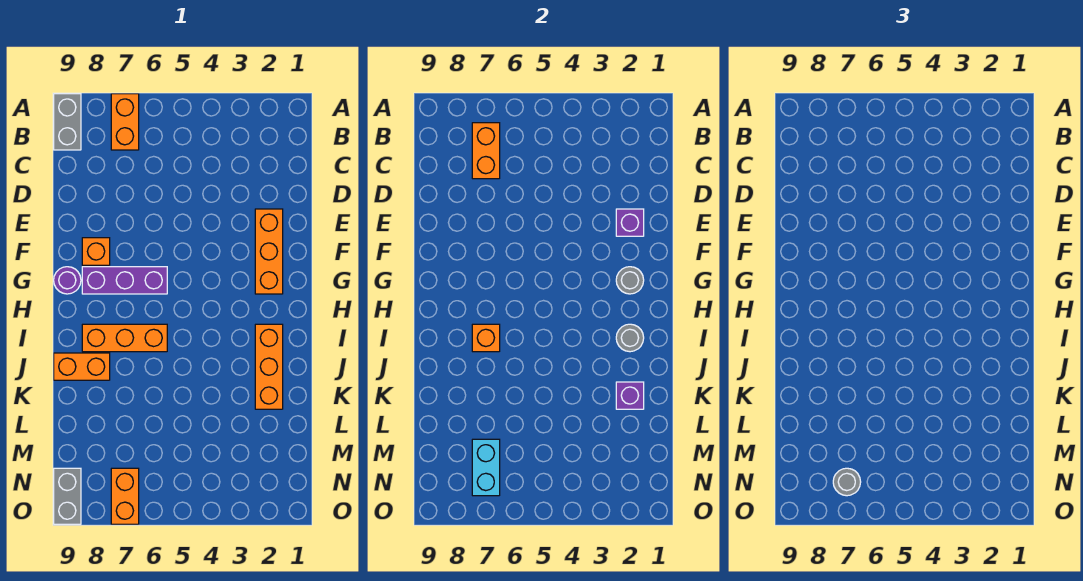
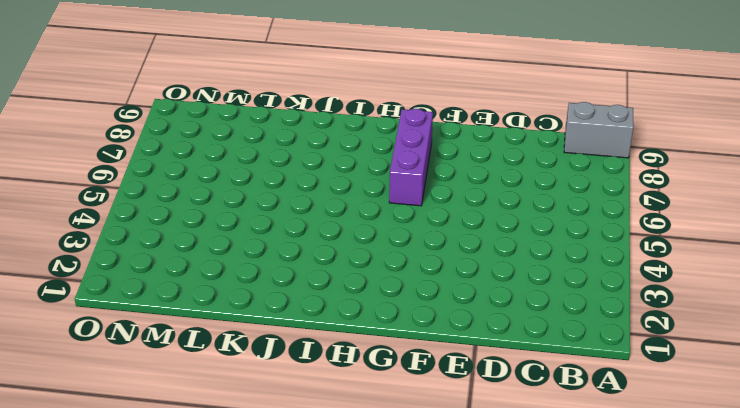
none -> orange brick A7:B7 level 1
none -> orange brick E2:G2 level 1
none -> orange brick F8 level 1

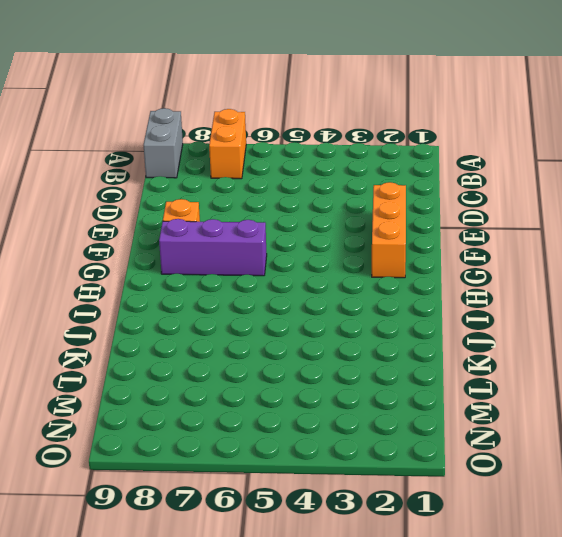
none -> purple round brick G9 level 1
none -> orange brick I2:K2 level 1
none -> orange brick I6:I8 level 1

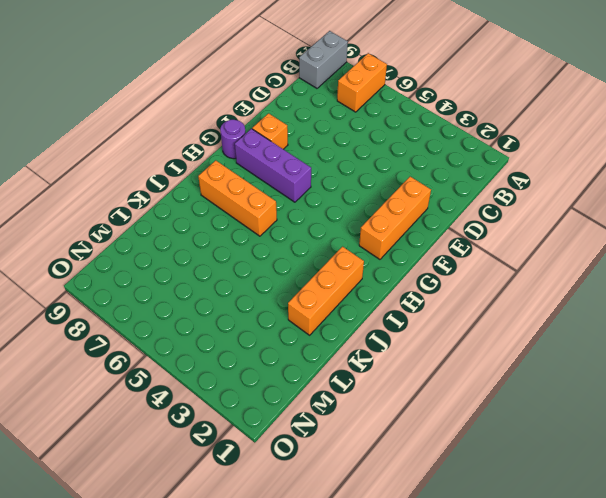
none -> orange brick J8:J9 level 1
none -> orange brick N7:O7 level 1
none -> grey brick N9:O9 level 1

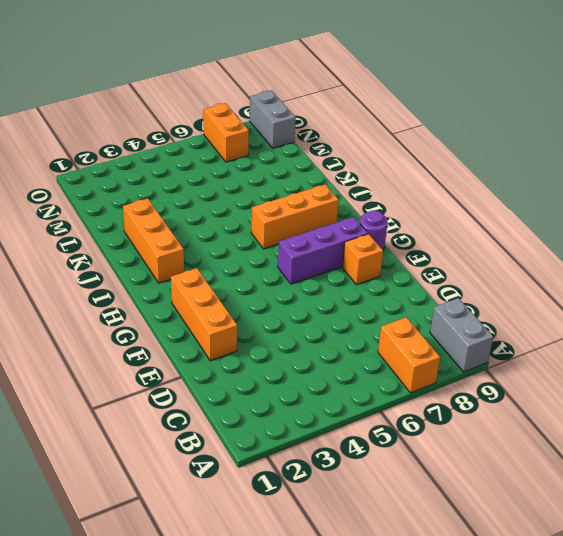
none -> orange brick J8:J9 level 1
none -> orange brick B7:C7 level 2
none -> purple brick E2 level 2

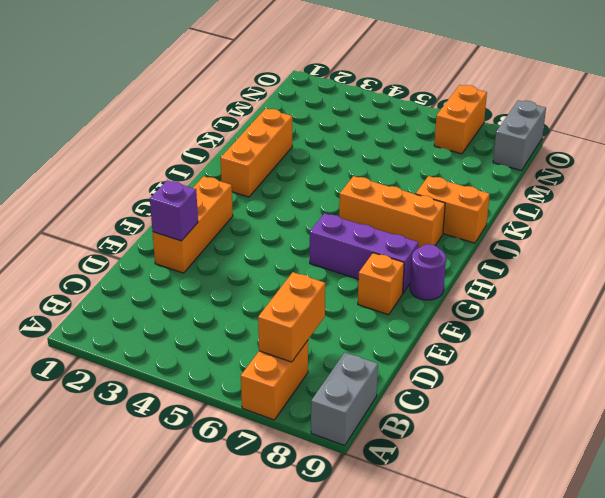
none -> grey round brick G2 level 2
none -> grey round brick I2 level 2
none -> orange brick I7 level 2

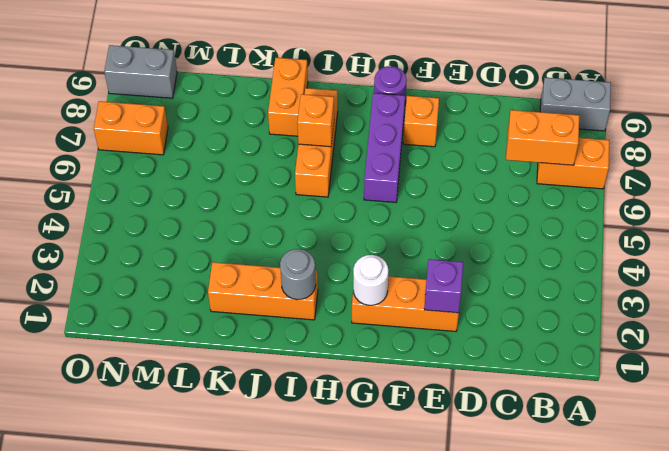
white round brick G2 level 2 -> grey round brick G2 level 2
none -> purple brick K2 level 2
none -> cyan brick M7:N7 level 2
none -> grey round brick N7 level 3

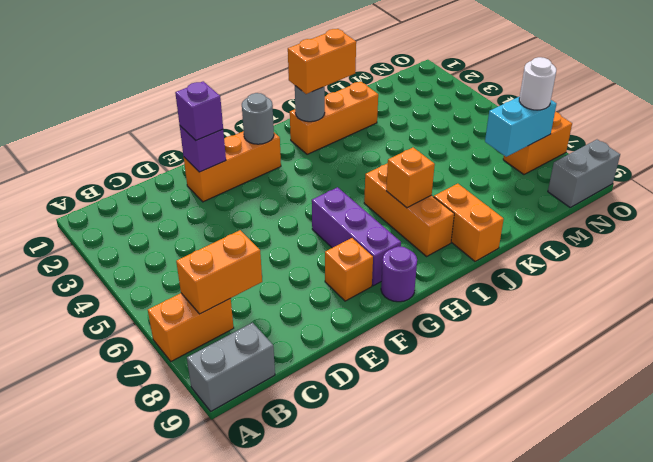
purple brick E2 level 3 -> purple brick K2 level 2
orange brick I2:J2 level 3 -> none
white round brick N7 level 3 -> grey round brick N7 level 3

